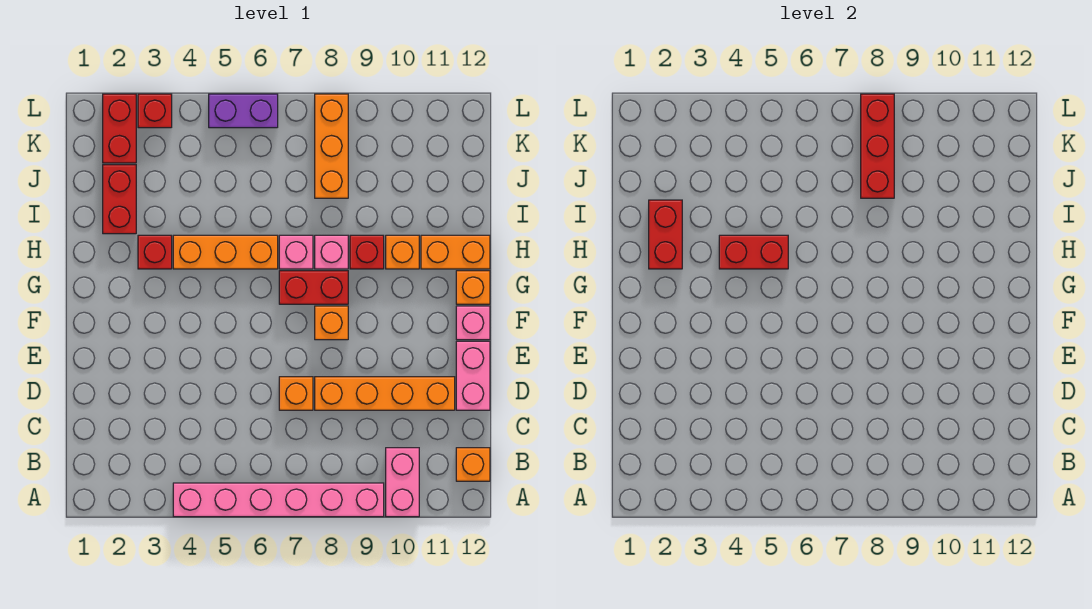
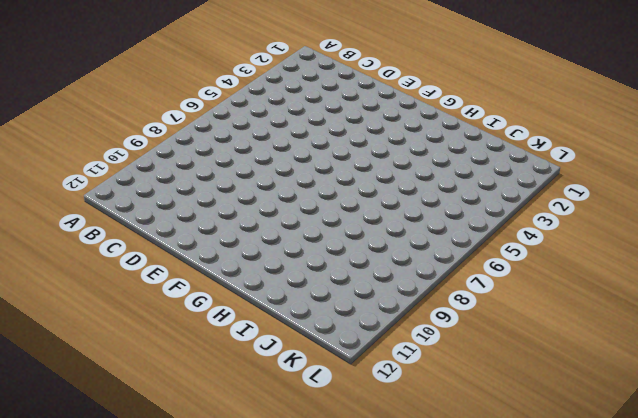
none -> pink brick A4:A9 level 1
none -> pink brick A10:B10 level 1
none -> orange brick B12 level 1

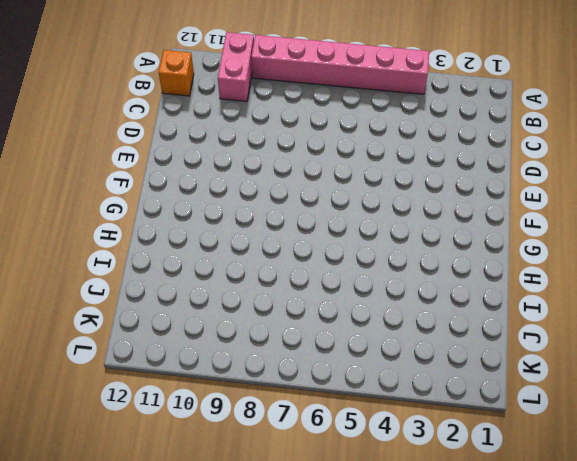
none -> orange brick D7 level 1
none -> orange brick D8:D11 level 1
none -> pink brick D12:E12 level 1

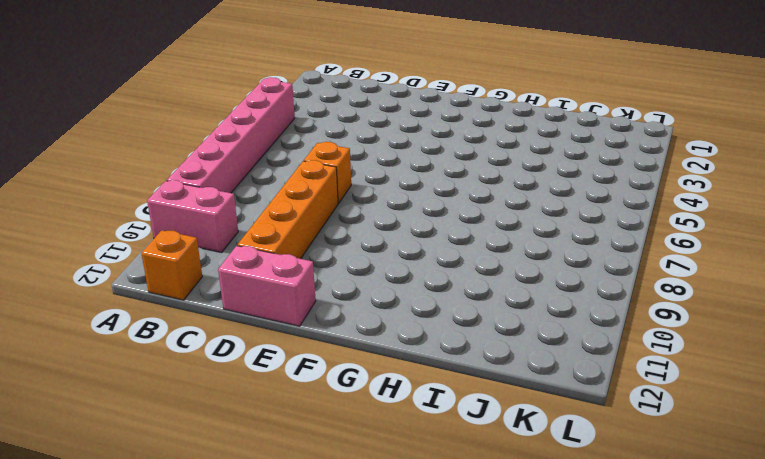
none -> orange brick F8 level 1
none -> pink brick F12 level 1
none -> red brick G7:G8 level 1

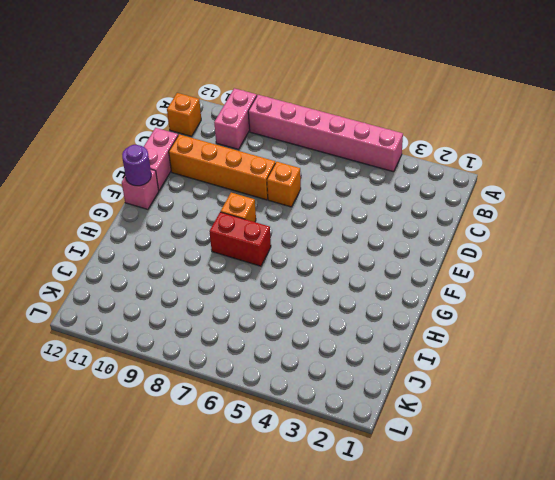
purple round brick F12 level 2 -> none
none -> orange brick G12 level 1
none -> red brick H3 level 1
none -> orange brick H4:H6 level 1

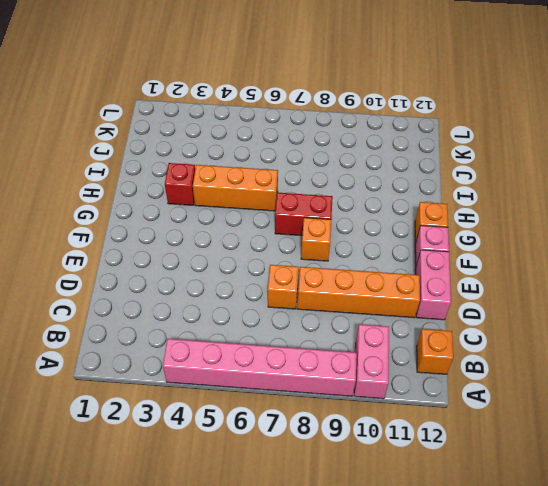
none -> pink brick H7 level 1
none -> pink brick H8 level 1
none -> red brick H9 level 1

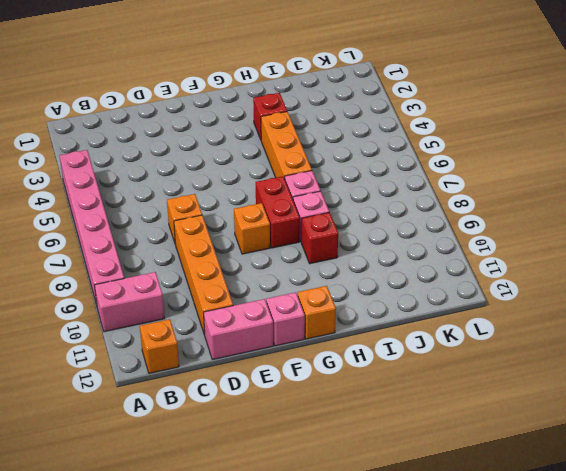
none -> orange brick H10 level 1
none -> orange brick H11:H12 level 1
none -> red brick I2:J2 level 1

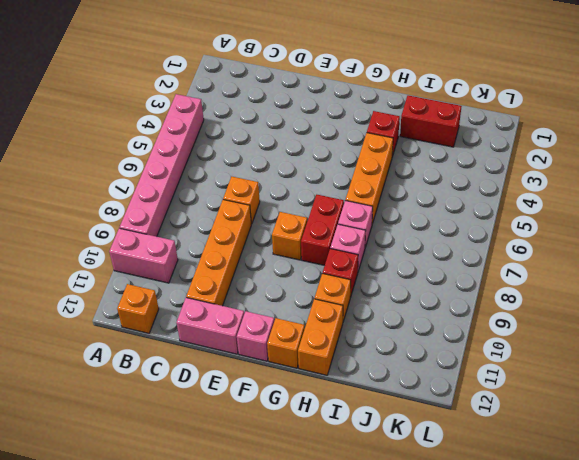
none -> orange brick J8:L8 level 1
none -> red brick K2:L2 level 1
none -> red brick L3 level 1

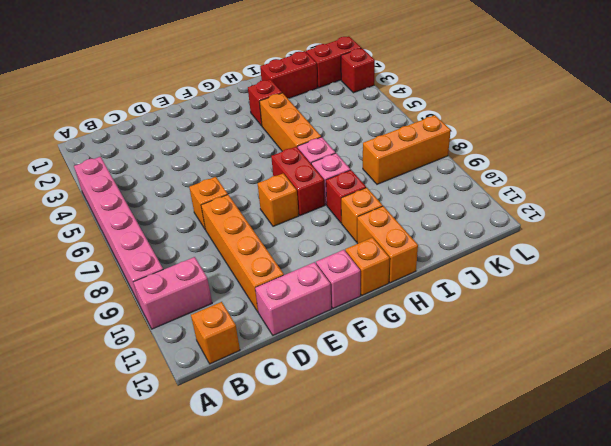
none -> purple brick L5:L6 level 1
none -> red brick H2:I2 level 2
none -> red brick H4:H5 level 2

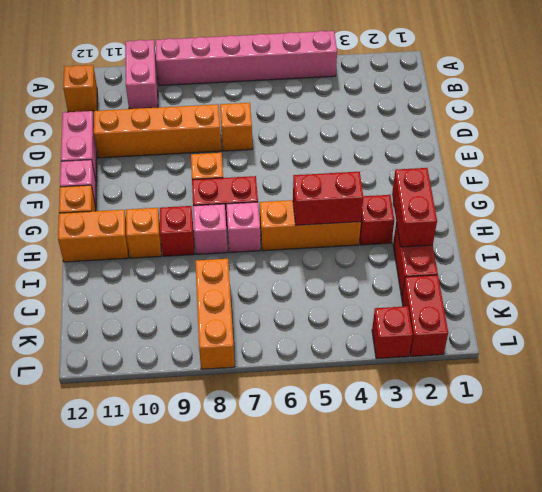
none -> purple brick L5:L6 level 1
none -> red brick J8:L8 level 2

